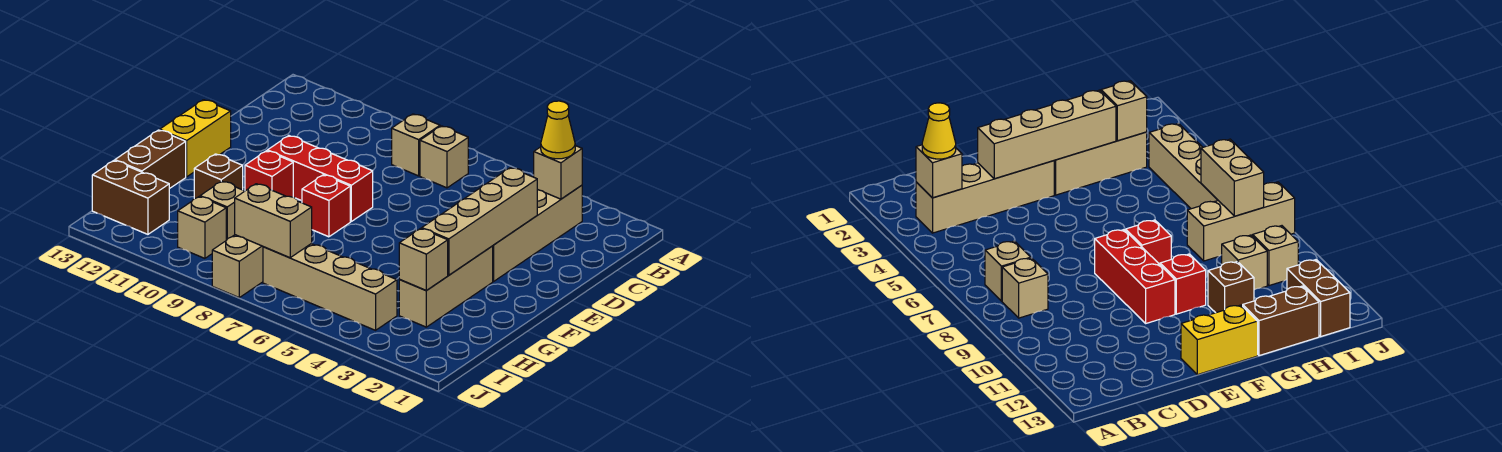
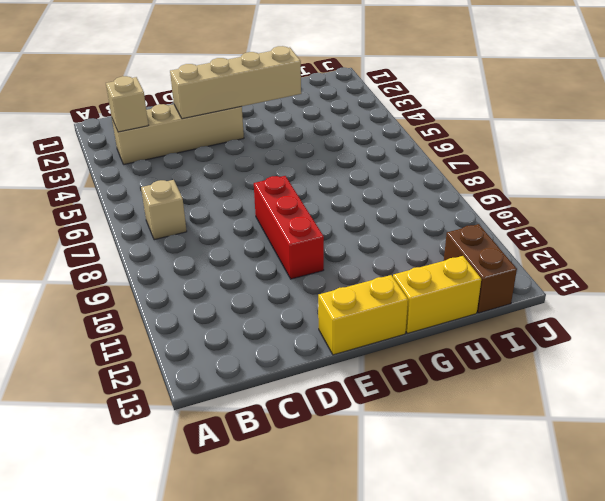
yellow brick G13:H13 level 1 -> brown brick G13:H13 level 1
none -> tan brick B8 level 1
none -> tan brick F3:H3 level 1
none -> red brick F8 level 1

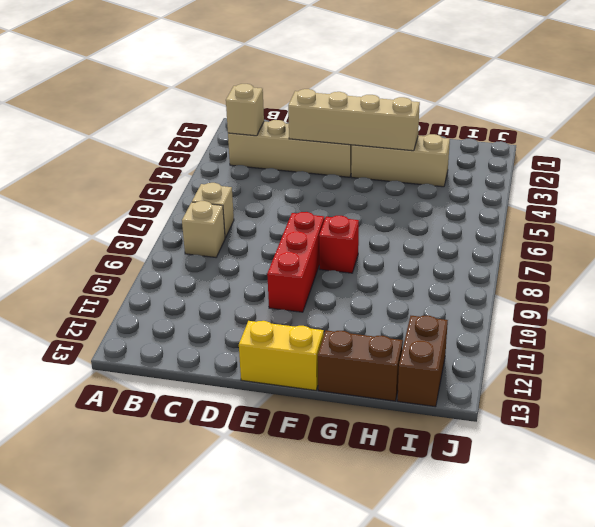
none -> red brick F10 level 1
none -> brown brick G11 level 1
none -> tan brick H8:J8 level 1

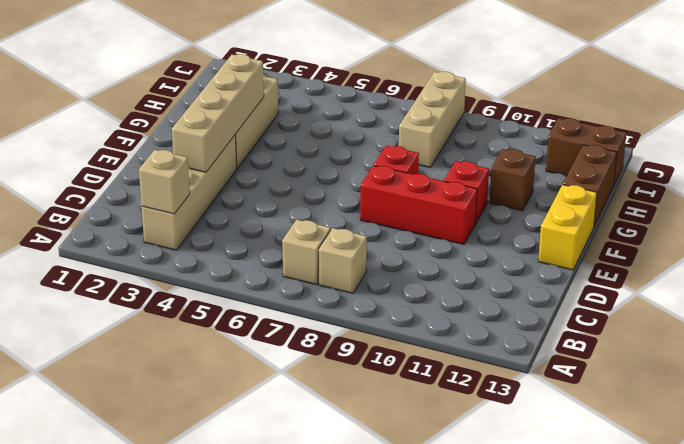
none -> tan brick H10 level 1
none -> tan brick I4:I7 level 1
none -> tan brick I10 level 1

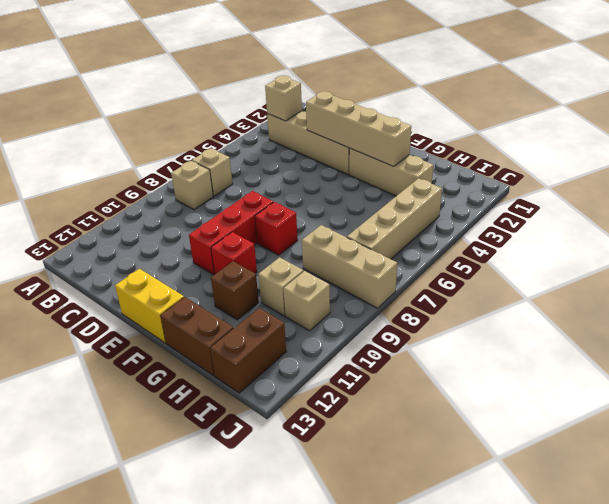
none -> tan brick H3 level 2
none -> tan brick I7:I8 level 2
none -> yellow cone B3 level 3

